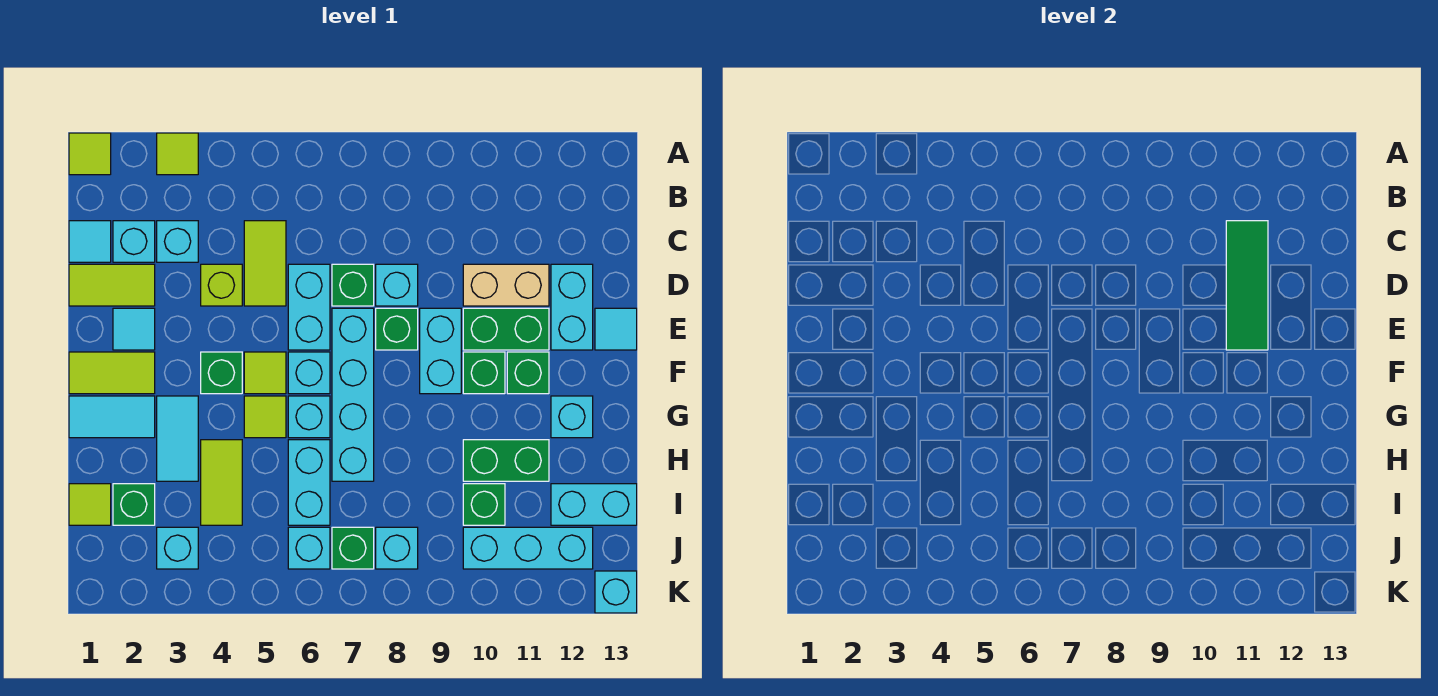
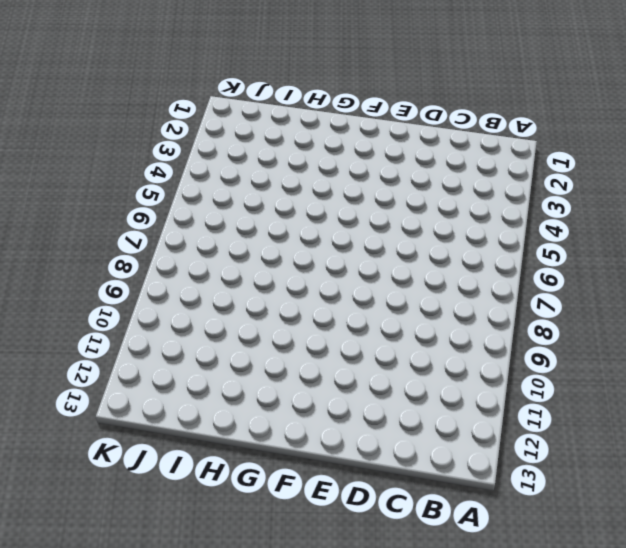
none -> lime tile A1 level 1
none -> lime tile A3 level 1
none -> cyan tile C1 level 1
none -> cyan brick C2 level 1

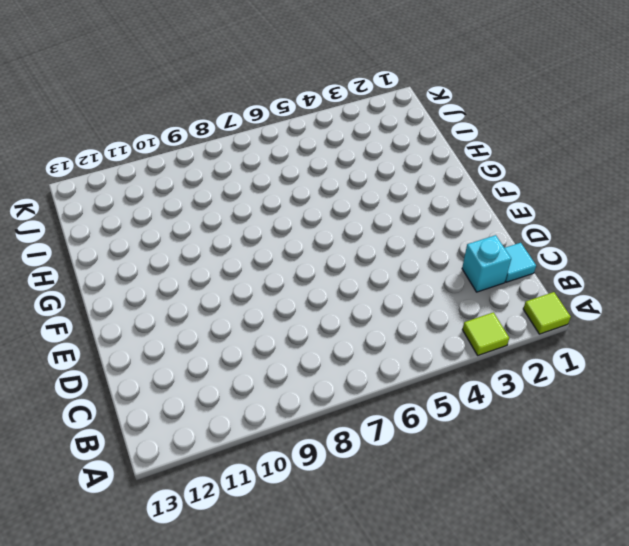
none -> cyan brick C3 level 1
none -> lime tile C5:D5 level 1
none -> lime tile D1:D2 level 1
none -> lime brick D4 level 1

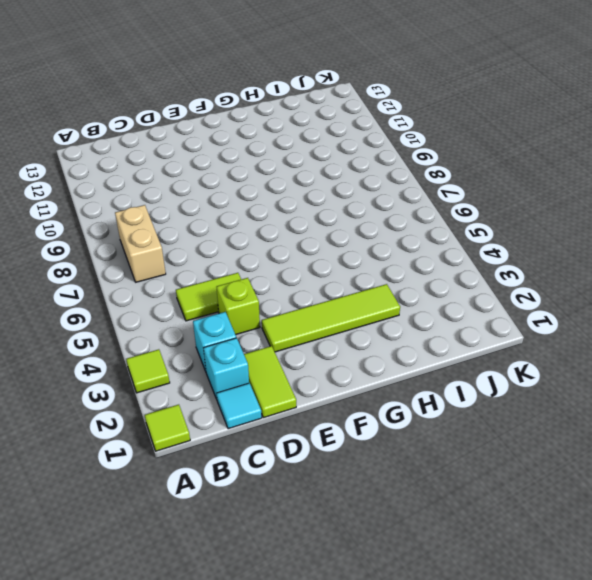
tan brick B7:B8 level 1 -> tan brick D10:D11 level 1
lime tile E3:H3 level 1 -> cyan tile G3:H3 level 1
none -> cyan brick D6:E6 level 1
none -> green brick D7 level 1
none -> cyan brick D8 level 1
none -> cyan brick D12:E12 level 1

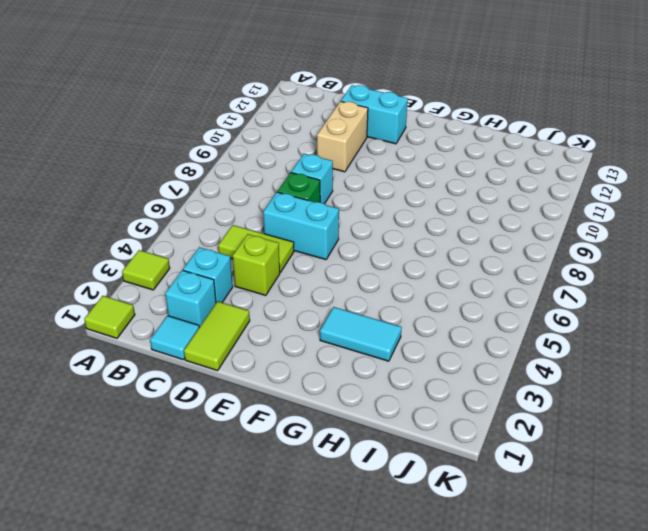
none -> cyan tile E2 level 1
none -> cyan brick E7:H7 level 1
none -> green brick E8 level 1
none -> cyan brick E9:F9 level 1

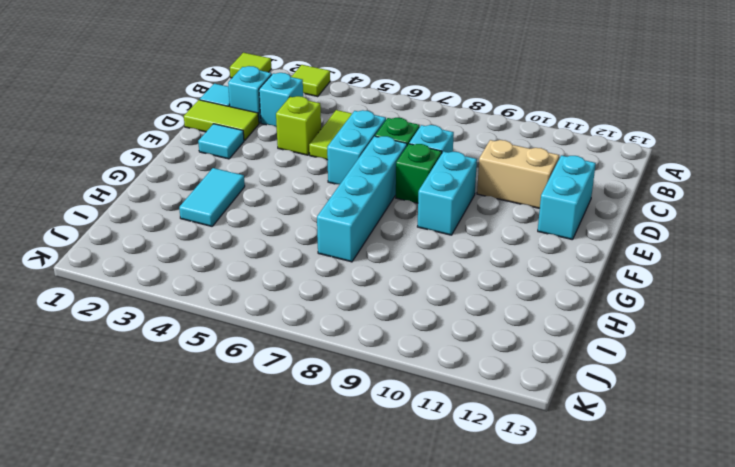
none -> green brick E10:E11 level 1
none -> cyan tile E13 level 1
none -> lime tile F1:F2 level 1
none -> green brick F4 level 1

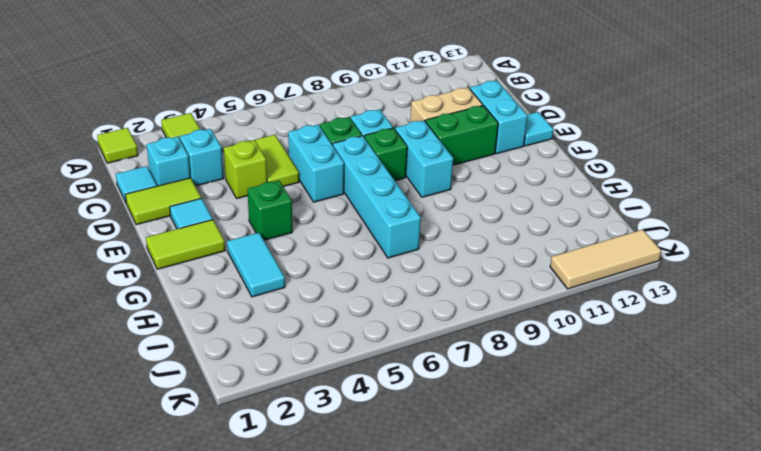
tan tile K11:K13 level 1 -> cyan brick K13 level 1
none -> lime tile F5 level 1
none -> cyan brick F6 level 1
none -> green brick F10 level 1
none -> green brick F11 level 1

